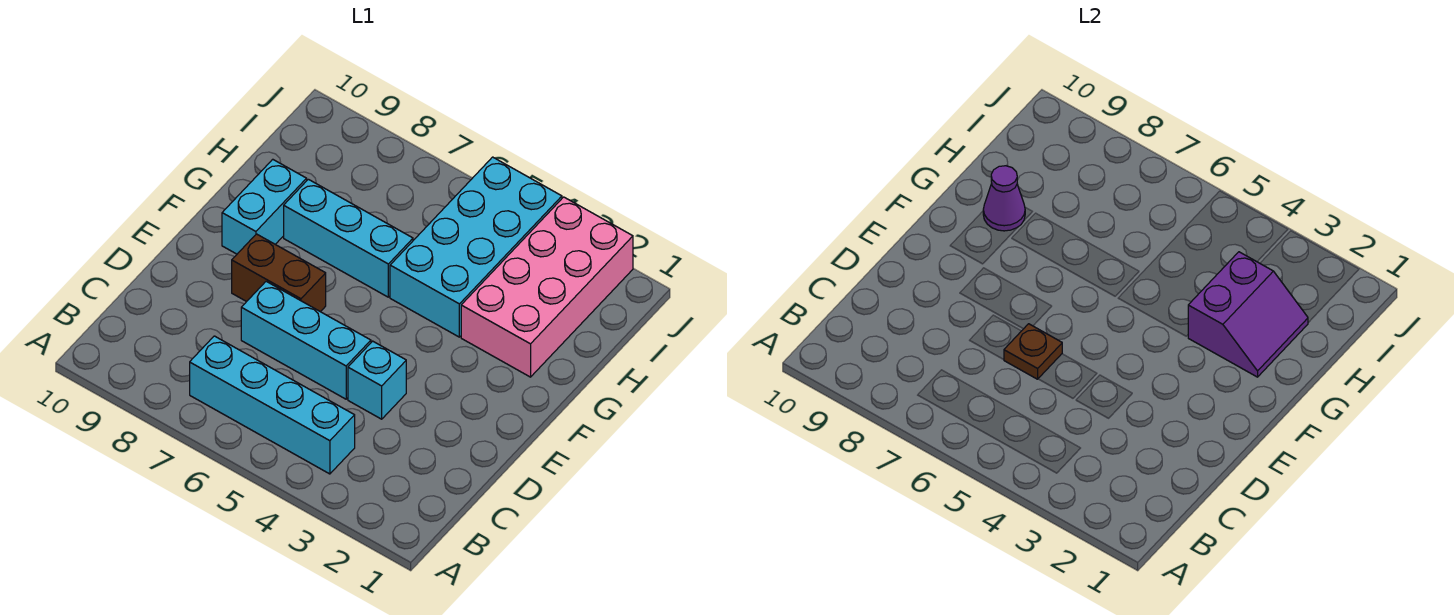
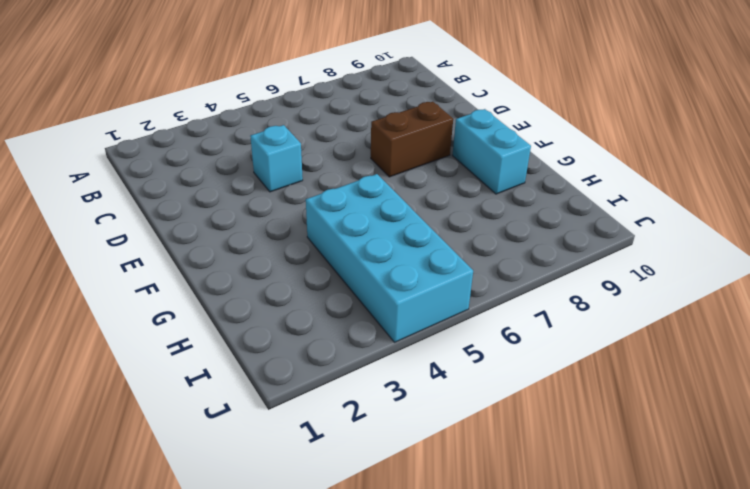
none -> cyan brick B4:B7 level 1
none -> cyan brick D5:D7 level 1

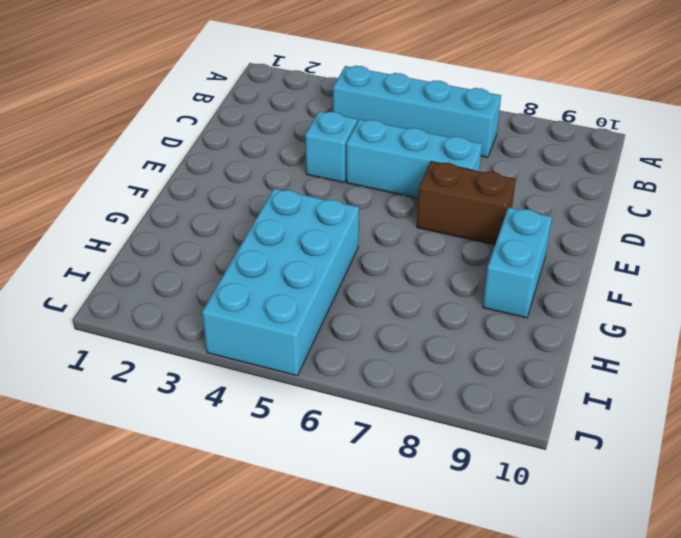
none -> pink brick G2:J3 level 1
none -> cyan brick G6:G8 level 1

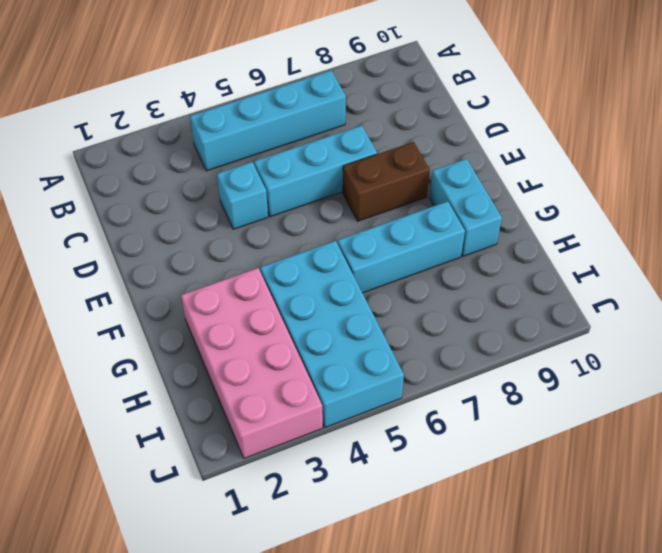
none -> brown plate D6 level 2
none -> purple slope G2:H3 level 2 top 3

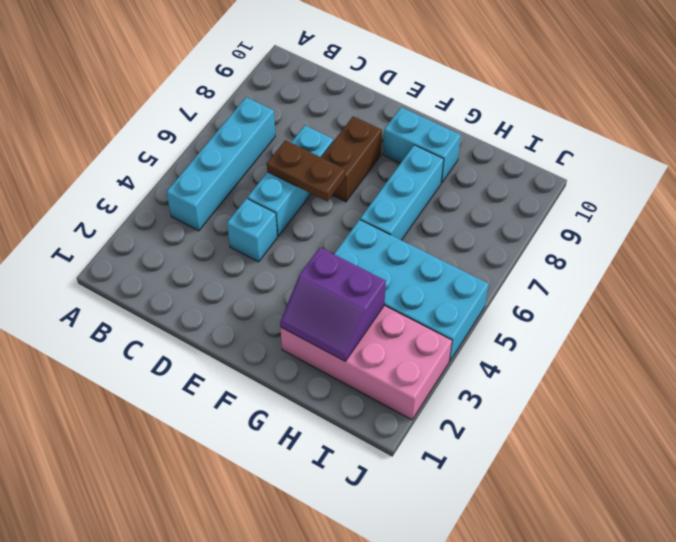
brown plate D6:E6 level 2 -> brown plate D6 level 2
none -> purple cone G9 level 2

